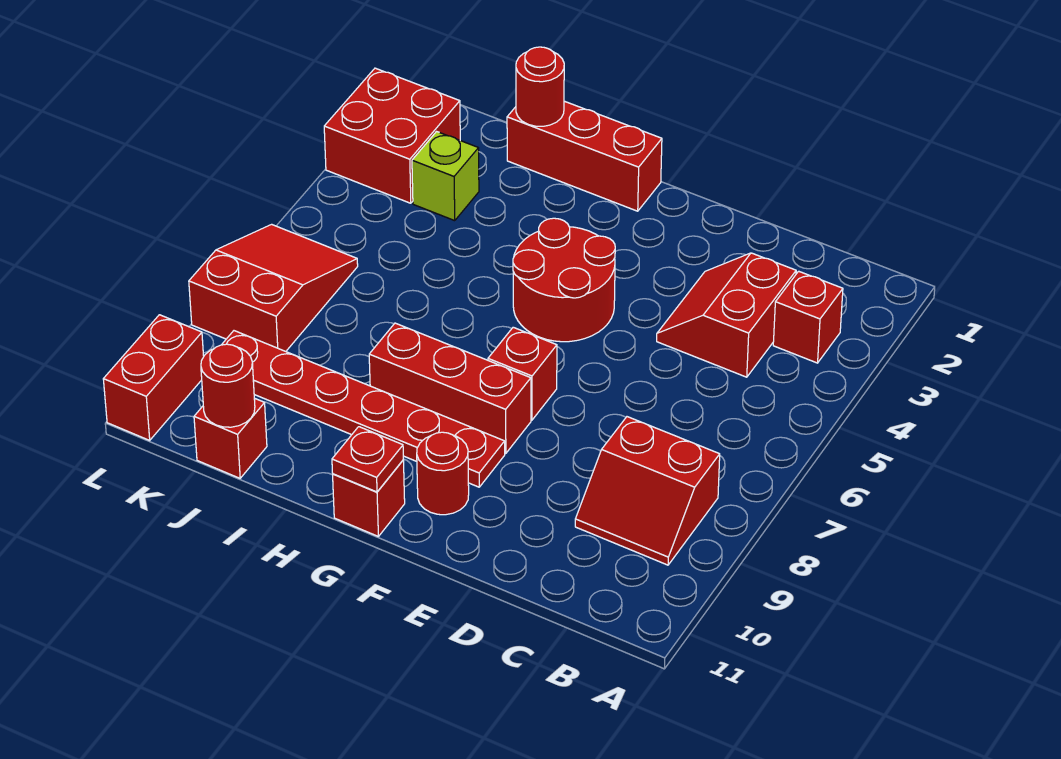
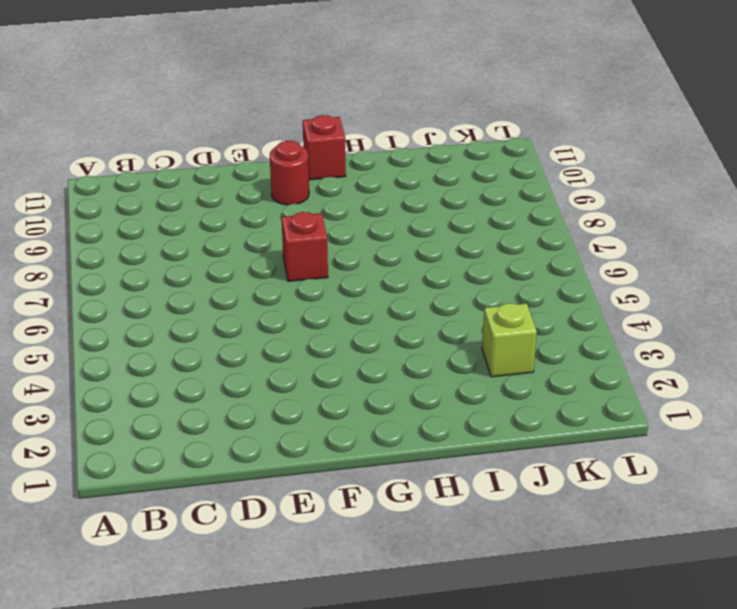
none -> red brick B3 level 1
none -> red slope B8:C9 level 1 top 8
none -> red slope C3:D4 level 1 top C

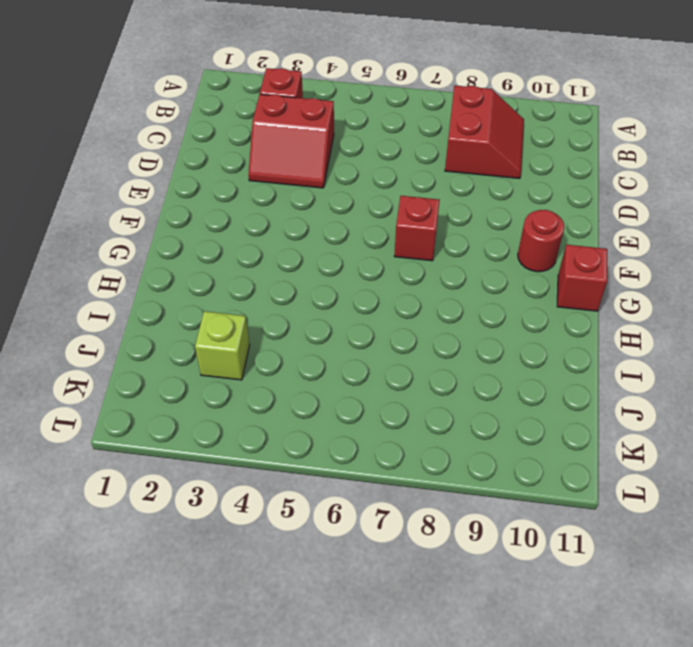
none -> red round brick F4:G5 level 1
none -> red brick F8:H8 level 1
none -> red plate F9:K9 level 1

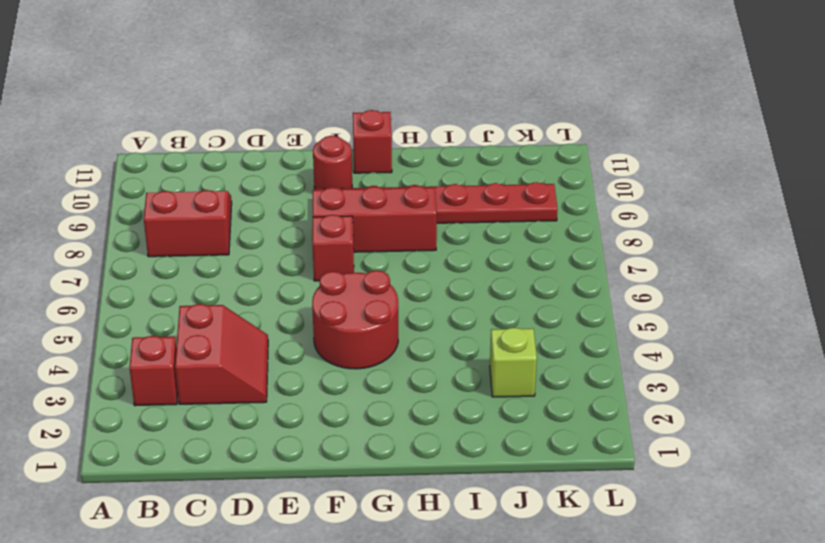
none -> red brick G1:I1 level 1
none -> red brick J11 level 1
none -> red brick K2:L3 level 1

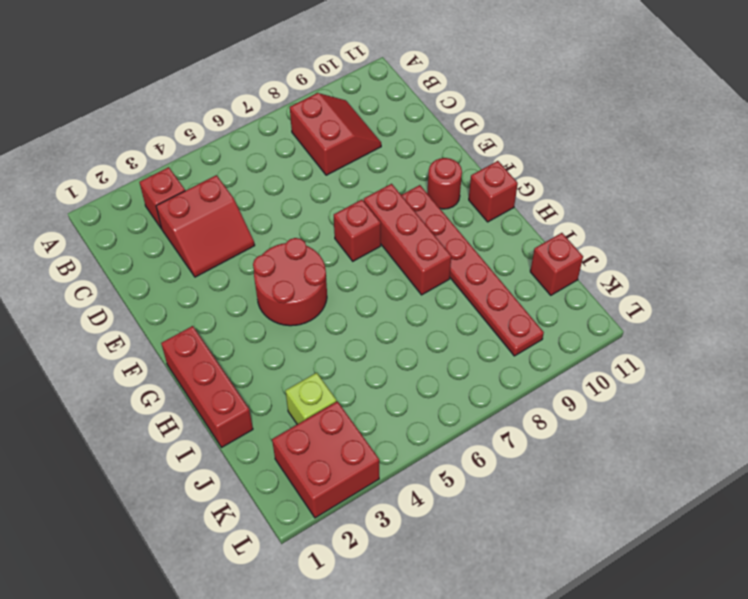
none -> red slope K6:L8 level 1 top 8
none -> red brick L10:L11 level 1
none -> red plate G11 level 2

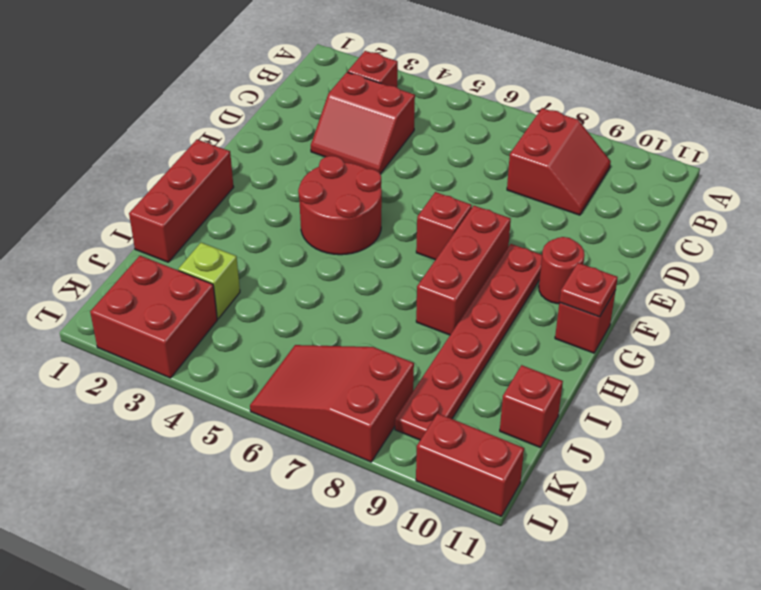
none -> red round brick I1 level 2
none -> red round brick J11 level 2

